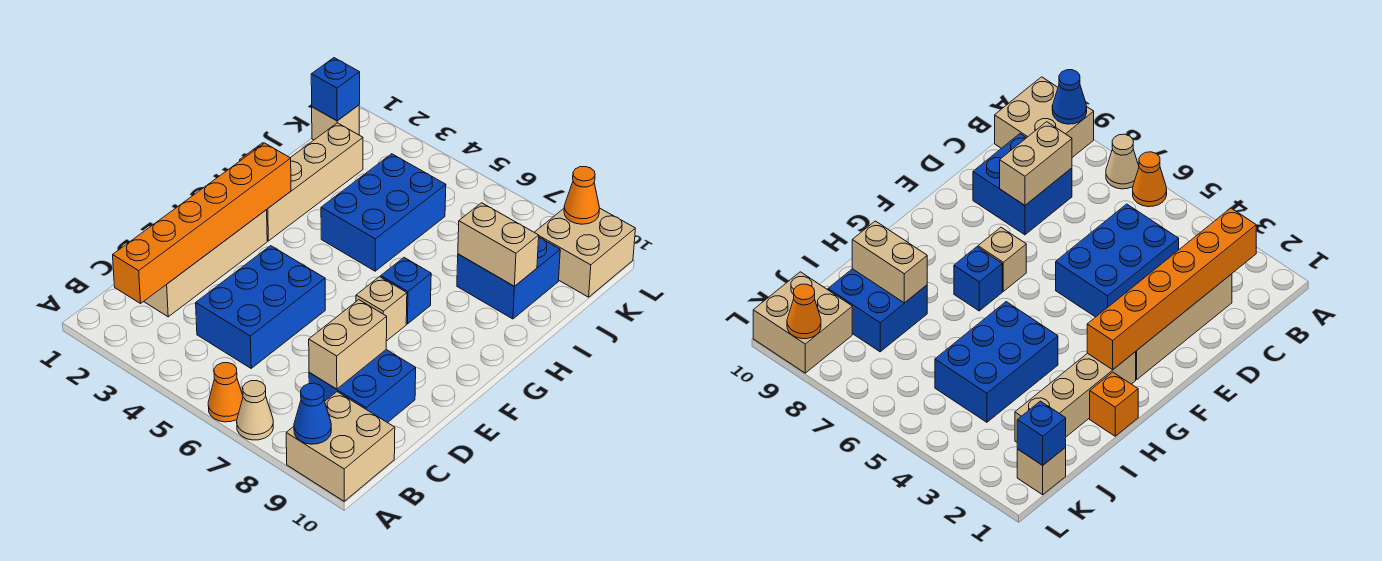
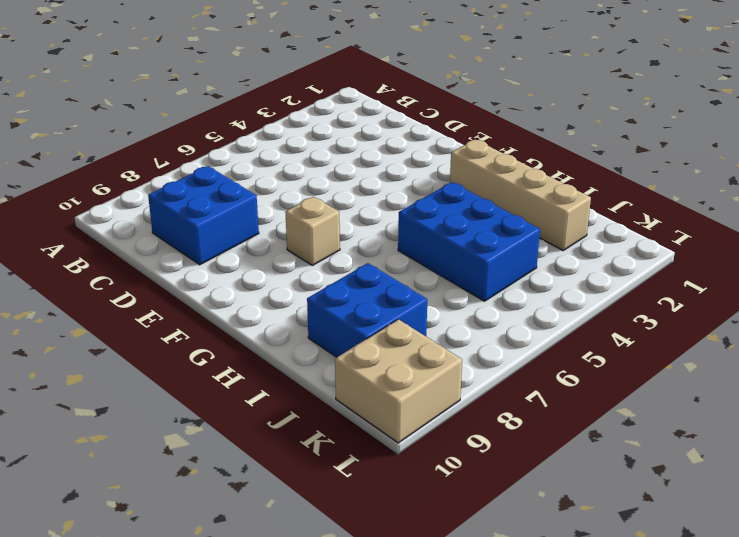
none -> orange cone A6 level 1
none -> tan cone A7 level 1
none -> tan brick A9:B10 level 1

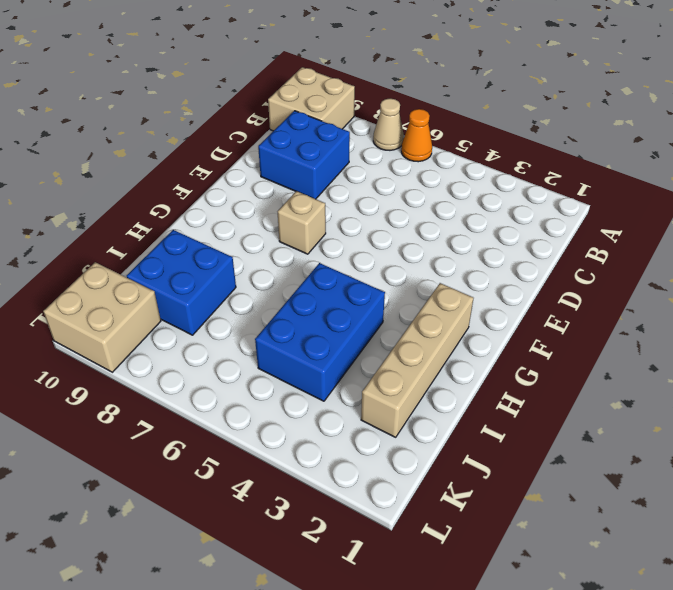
none -> tan brick C2:F2 level 1
none -> blue brick C4:E5 level 1
none -> blue brick G7 level 1

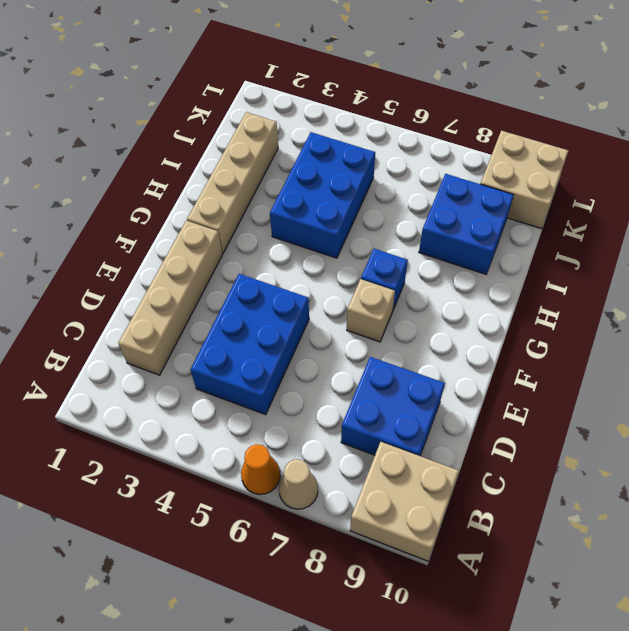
none -> orange brick H1 level 1
none -> tan brick K1 level 1
none -> blue cone A9 level 2

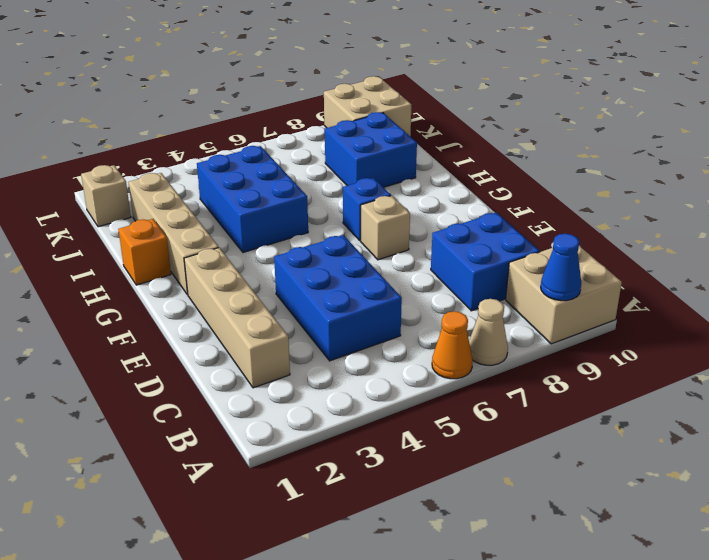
none -> orange brick B2:G2 level 2
none -> tan brick C8:D8 level 2
none -> tan brick I8:I9 level 2

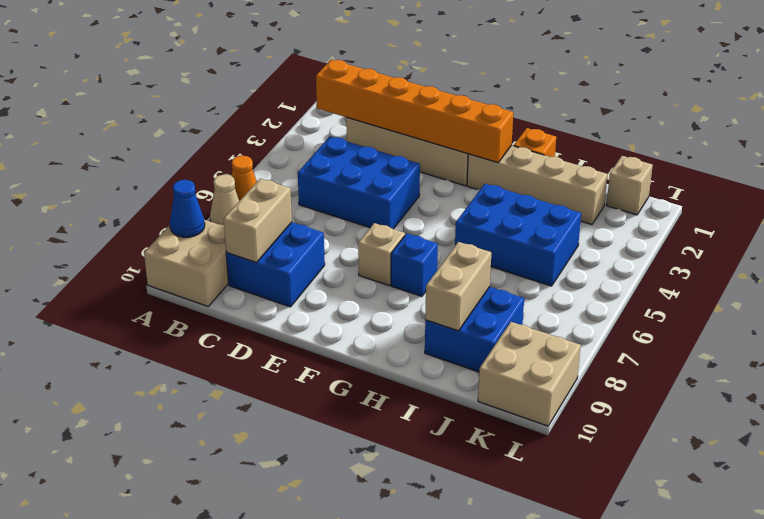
tan brick C8:C9 level 2 -> tan brick C8:D8 level 2
none -> blue brick K1 level 2
none -> orange cone L9 level 2

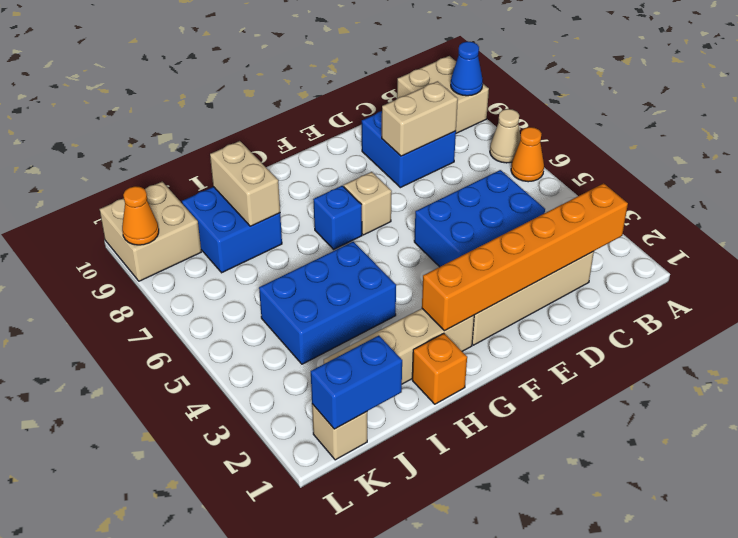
blue brick J1:K1 level 2 -> blue brick K1 level 2

